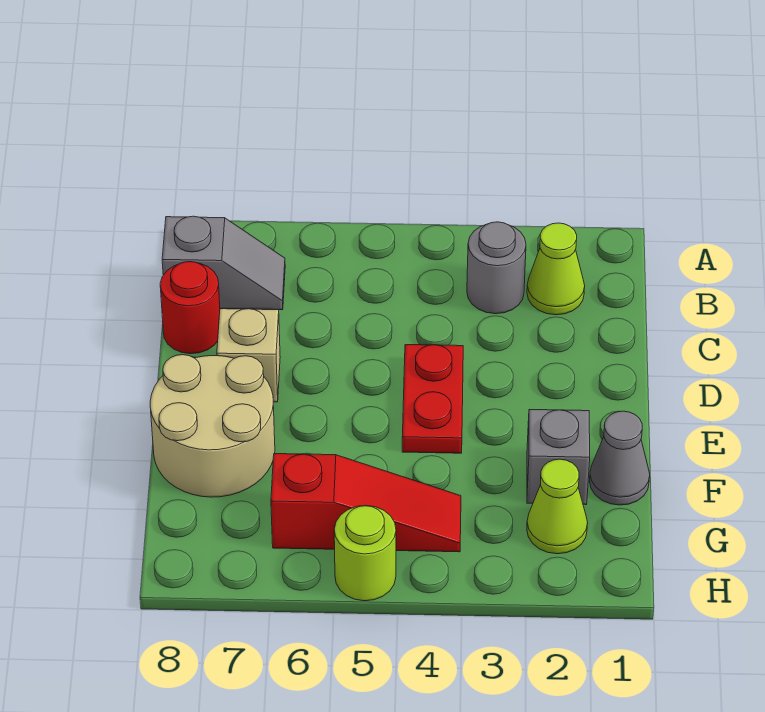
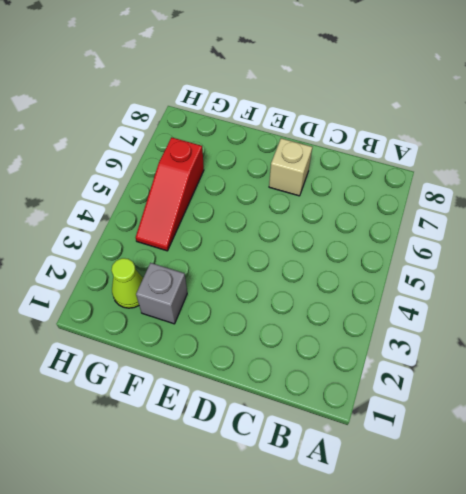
none -> lime cone B2 level 1
none -> grey round brick B3 level 1
none -> grey slope B7:B8 level 1 top 8

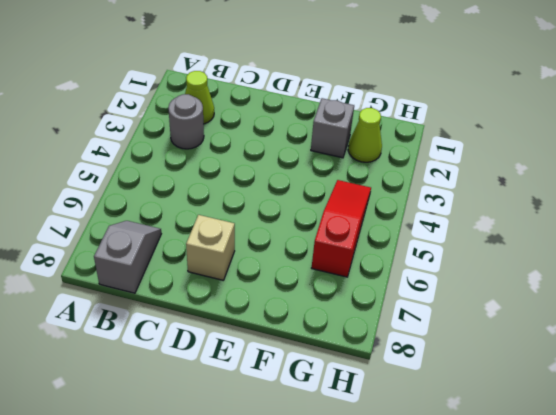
none -> red round brick C8 level 1
none -> red plate D4:E4 level 1
none -> tan round brick E7:F8 level 1

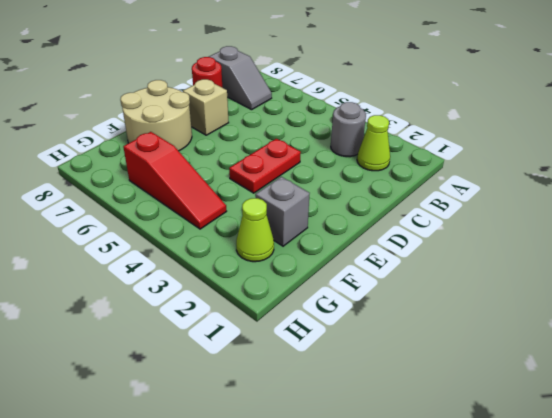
none -> grey cone F1 level 1
none -> lime round brick H5 level 1

